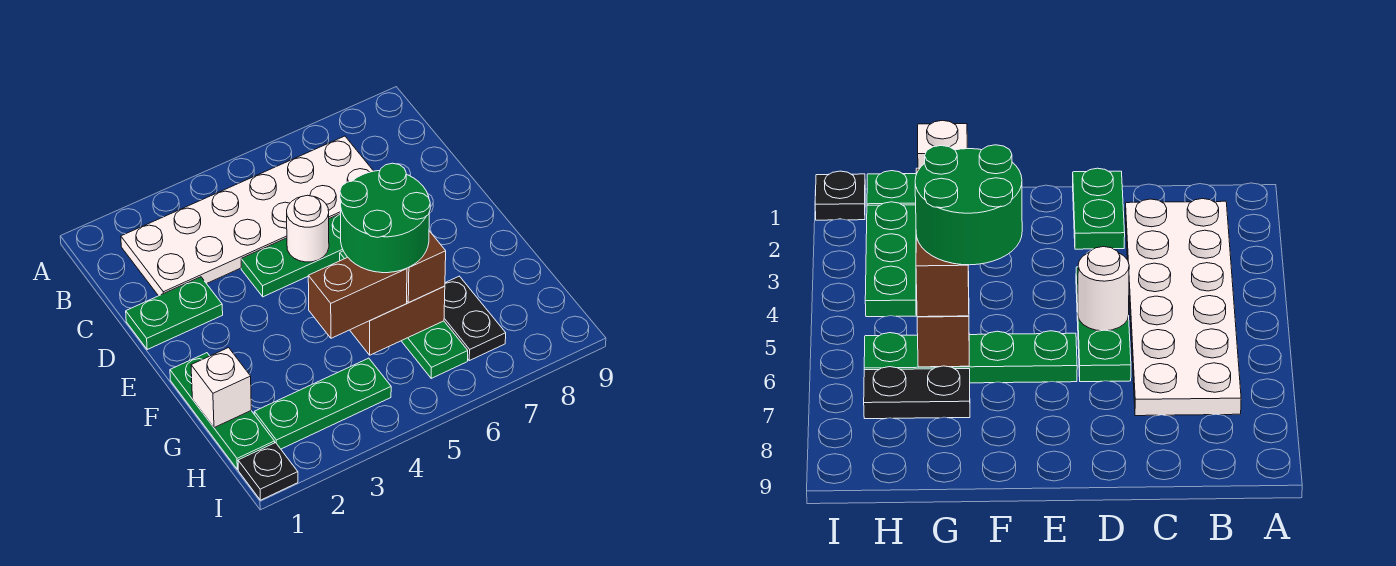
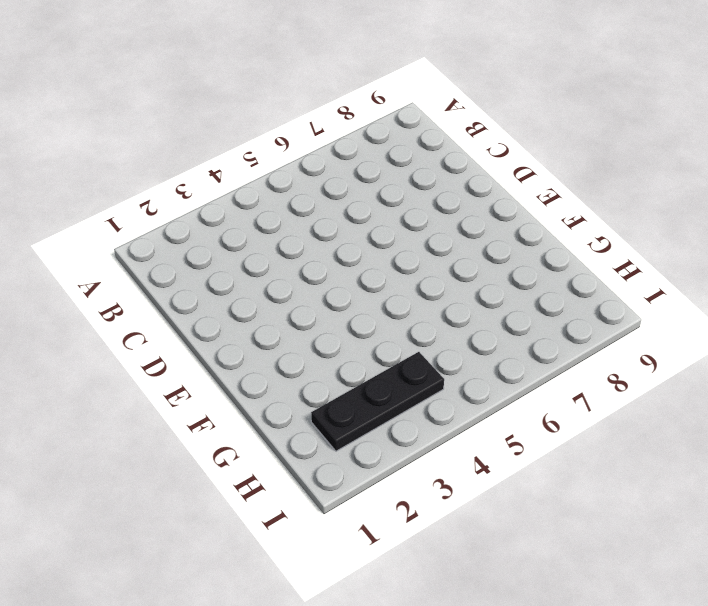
black plate H2:H4 level 1 -> green plate H2:H4 level 1
none -> white plate B2:C7 level 1
none -> green plate D1:D2 level 1
none -> green plate D4:D6 level 1

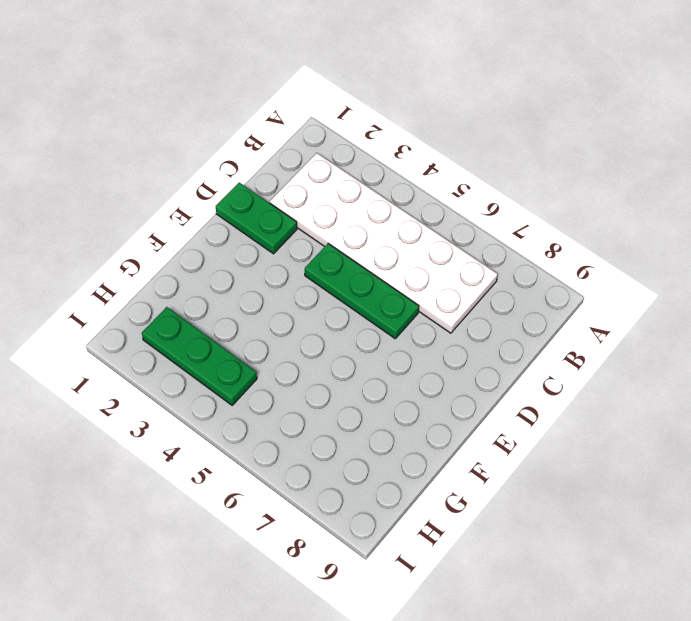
none -> green plate E6:H6 level 1
none -> green plate F1:H1 level 1
none -> black plate G7:H7 level 1

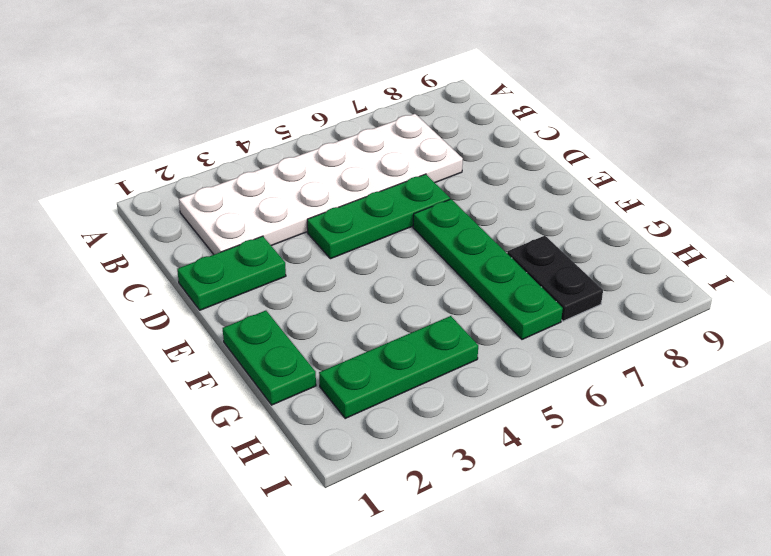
green plate F1:G1 level 1 -> green plate F1:H1 level 1
none -> black plate I1 level 1
none -> white round brick D5 level 2
none -> white brick G1 level 2

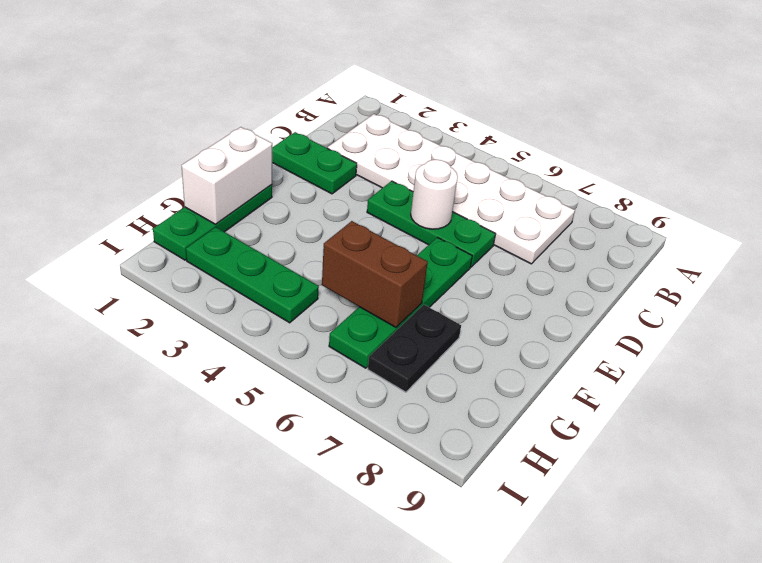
white brick F1:G1 level 2 -> white brick G1 level 2
none -> black plate I1 level 1
none -> brown brick G4:G5 level 3
none -> brown brick G6 level 3

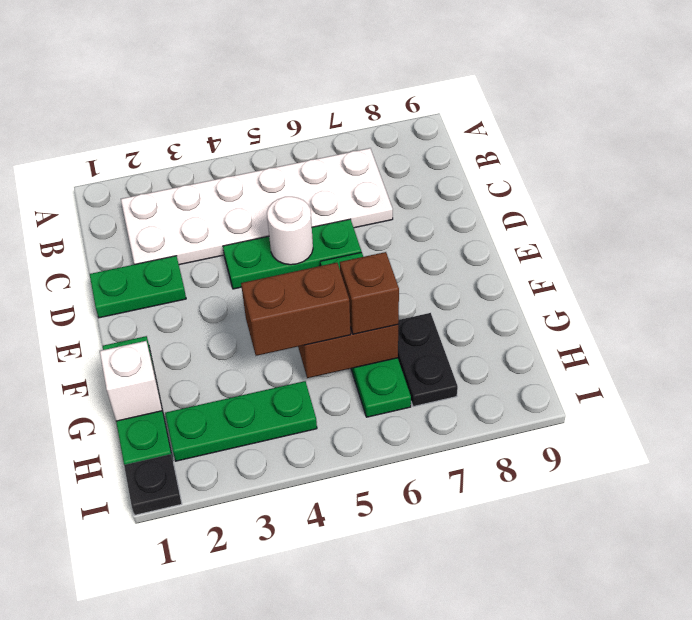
none -> green round brick F5:G6 level 4

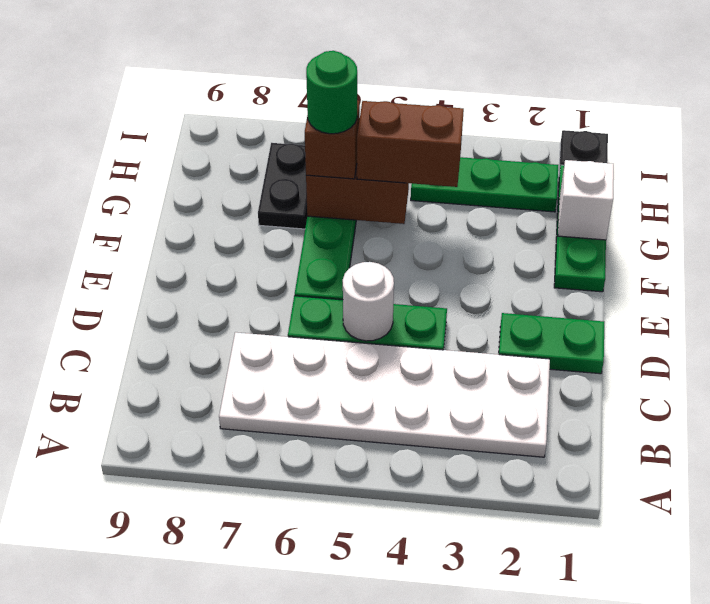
green round brick G6 level 4 -> green round brick F5:G6 level 4

